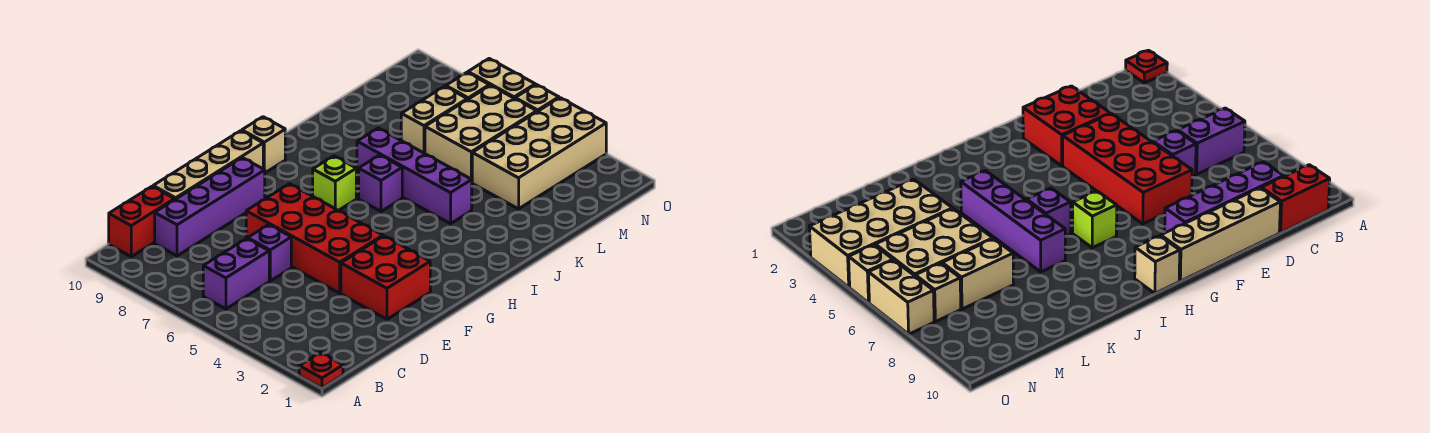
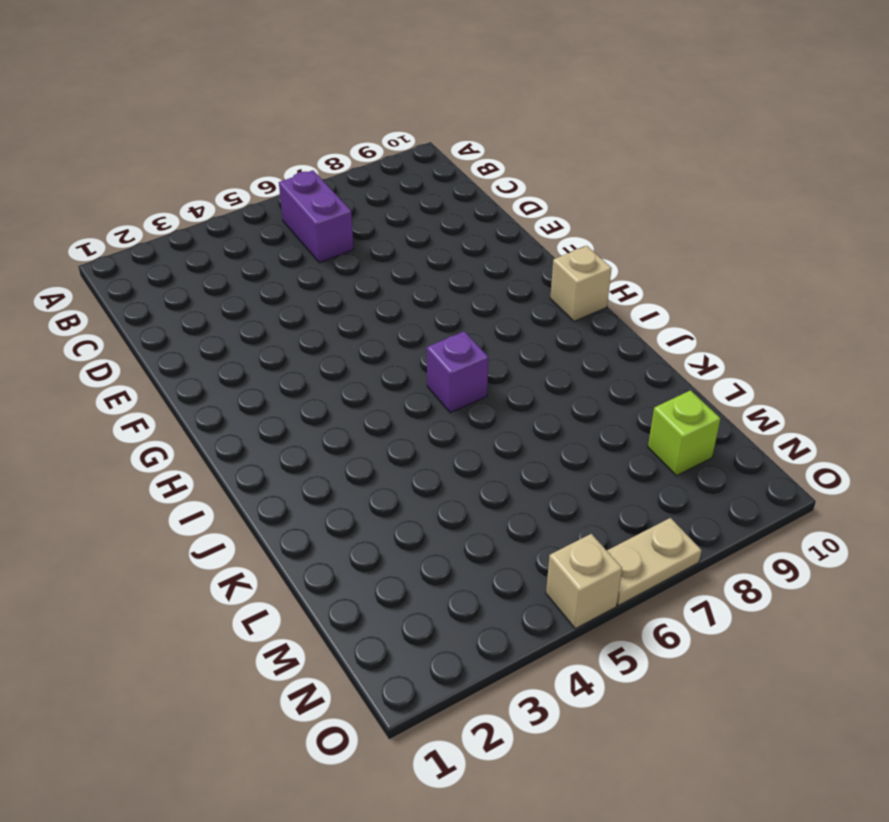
lime brick M9 level 1 -> lime brick H7 level 1
tan plate O6:O7 level 1 -> tan brick O6:O7 level 1
none -> red plate A1 level 1
none -> red brick B10:C10 level 1
none -> purple brick C9:F9 level 1

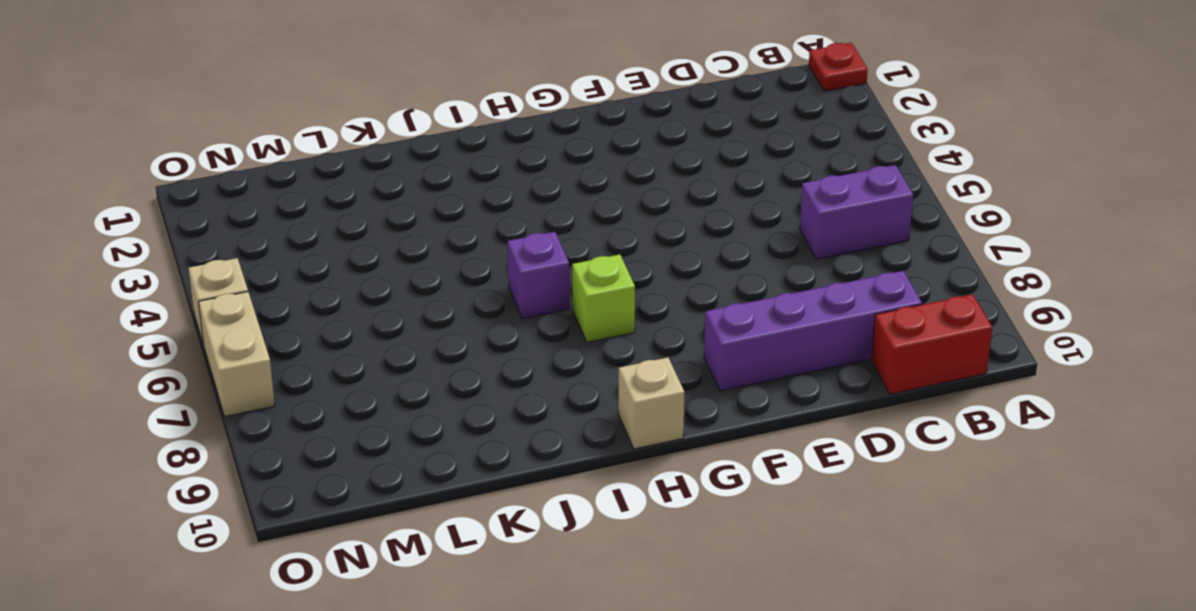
none -> purple brick D6 level 1
none -> tan brick D10:G10 level 1
none -> red brick E2:F3 level 1

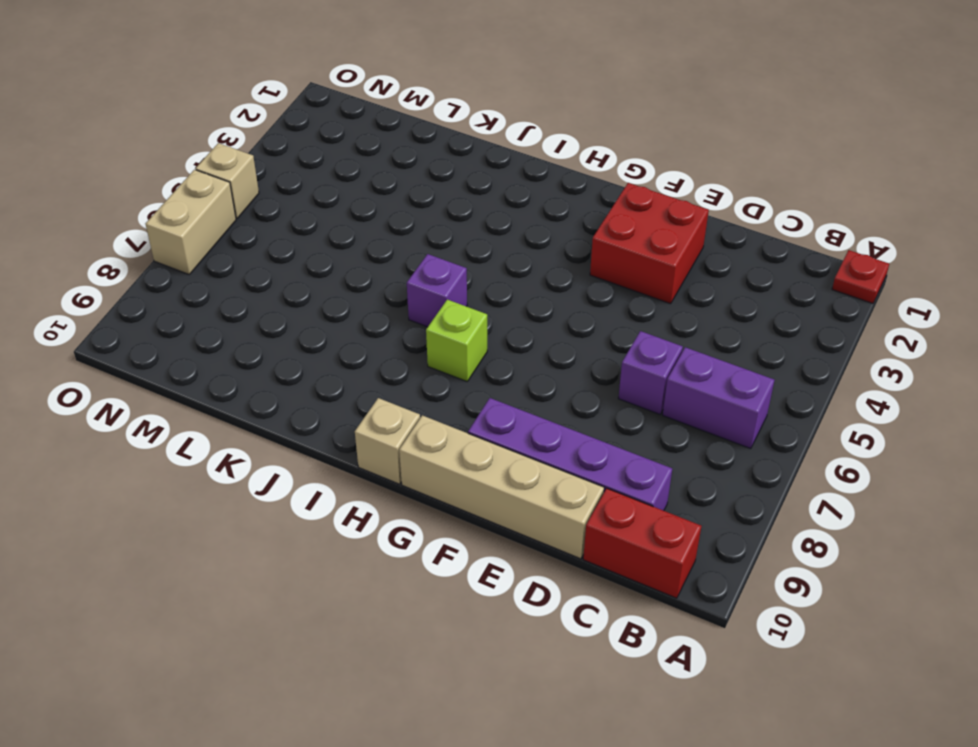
none -> red brick E4:F7 level 1
none -> purple brick J4:J7 level 1
none -> tan brick L3:O4 level 1

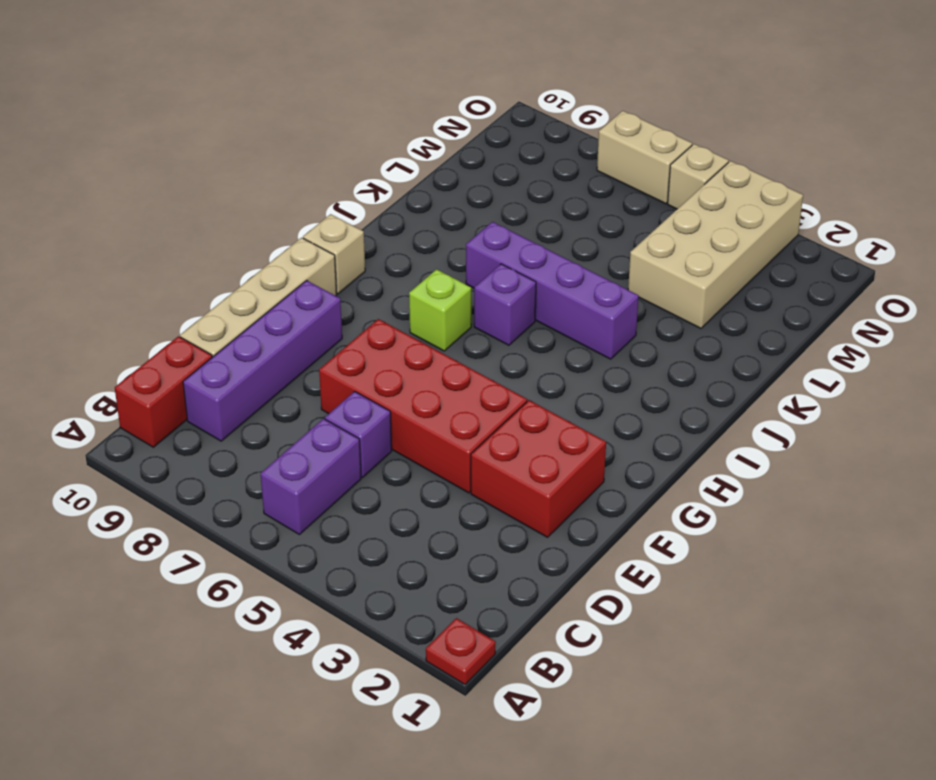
none -> tan brick L5:N6 level 1
none -> tan brick L7:M7 level 1
none -> tan brick N7 level 1

